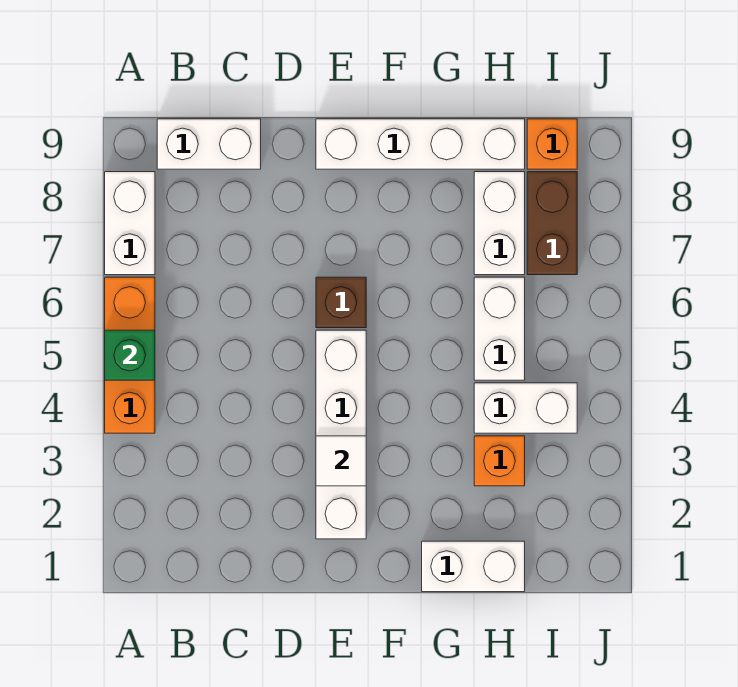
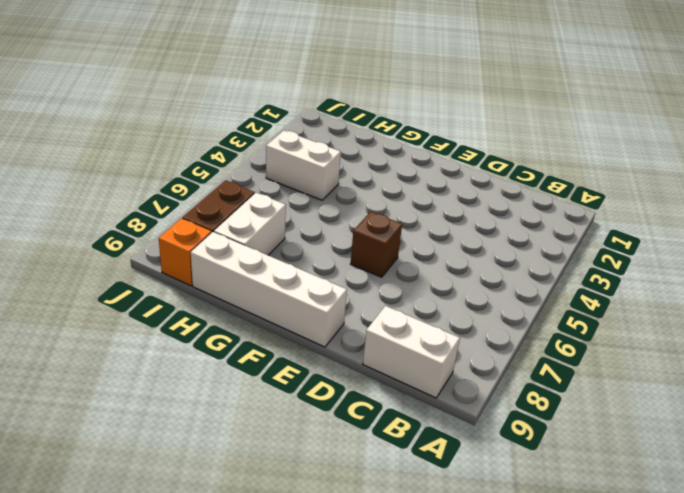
none -> orange brick A4:A6 level 1
none -> white brick A7:A8 level 1
none -> white brick E2:E5 level 1

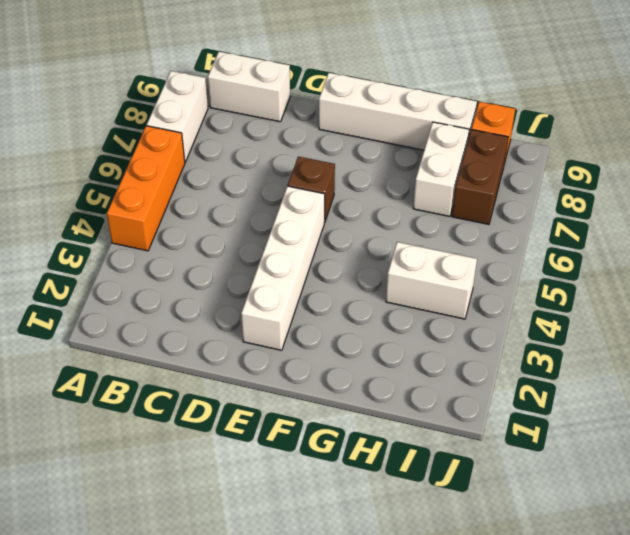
none -> white brick G1:H1 level 1
none -> orange brick H3 level 1
none -> white brick H5:H6 level 1

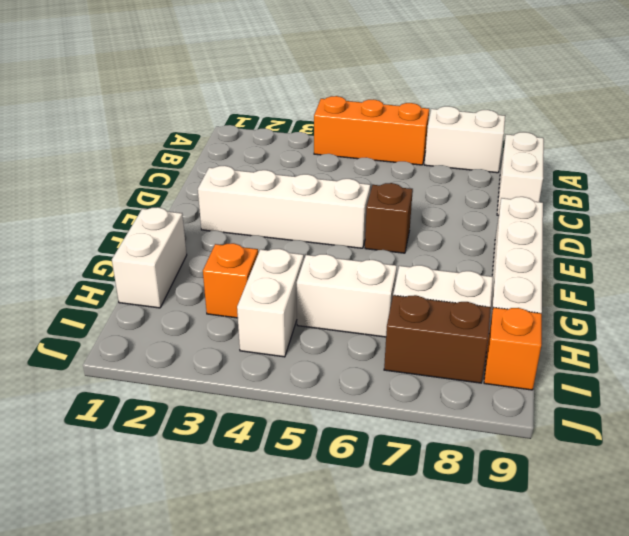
none -> green brick A5 level 2
none -> white tile E3 level 2

